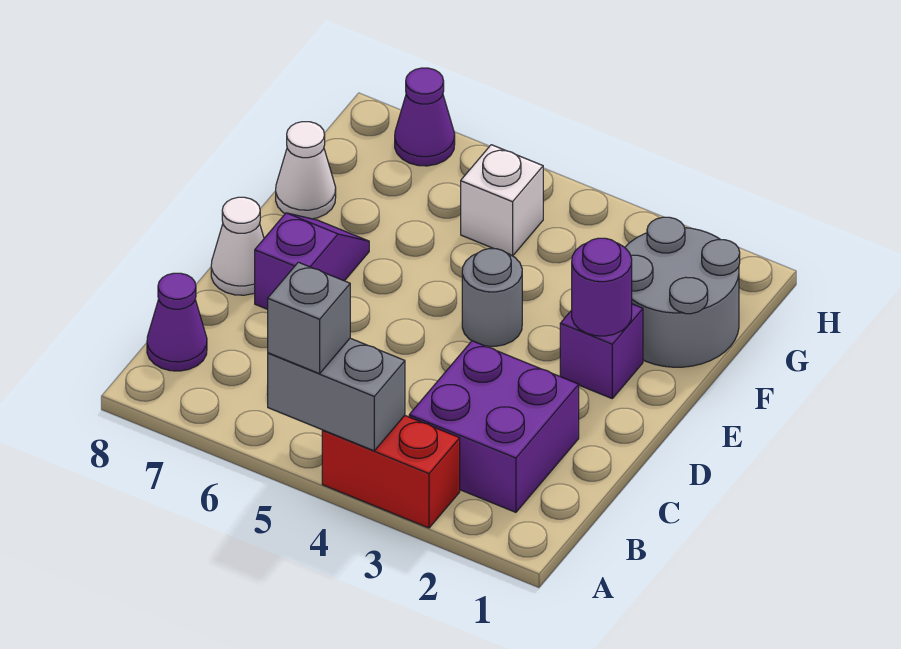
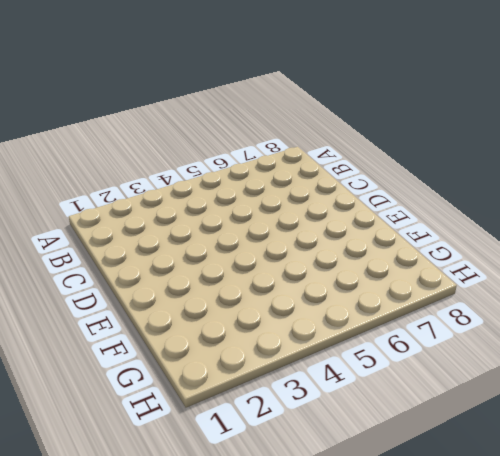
none -> red brick A3:A4 level 1
none -> purple brick B2:C3 level 1
none -> purple cone B8 level 1

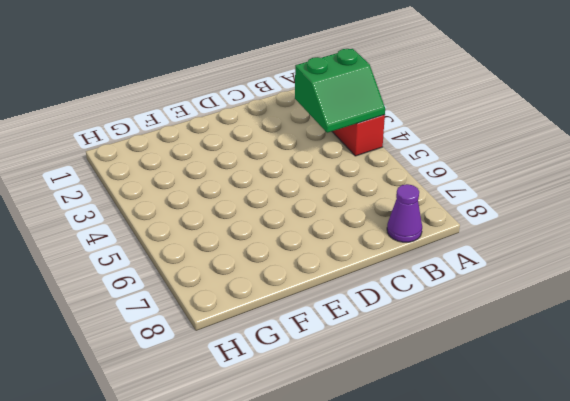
green slope A3:B4 level 2 top 3 -> grey brick A4:A5 level 2
none -> purple brick B2:C3 level 1
none -> purple slope D7:E7 level 1 top D
none -> white cone D8 level 1

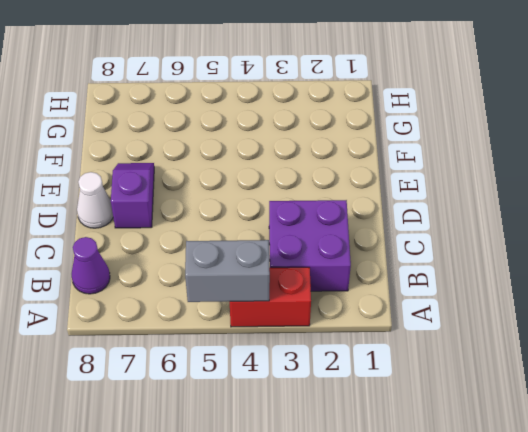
none -> purple brick E2 level 1
none -> grey round brick E4 level 1
none -> grey round brick F1:G2 level 1

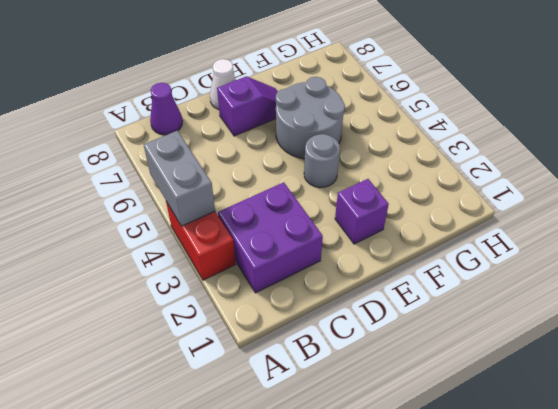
grey round brick E5:F6 level 1 -> grey round brick F1:G2 level 1
none -> white cone F8 level 1
none -> white brick G5 level 1
none -> purple cone H7 level 1

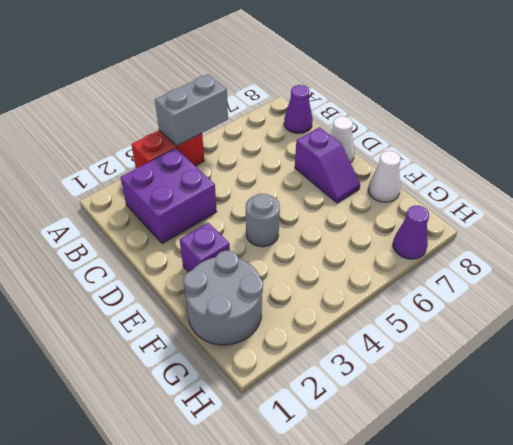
none -> white brick G5 level 1
none -> purple round brick E2 level 2
none -> grey brick A5 level 3

